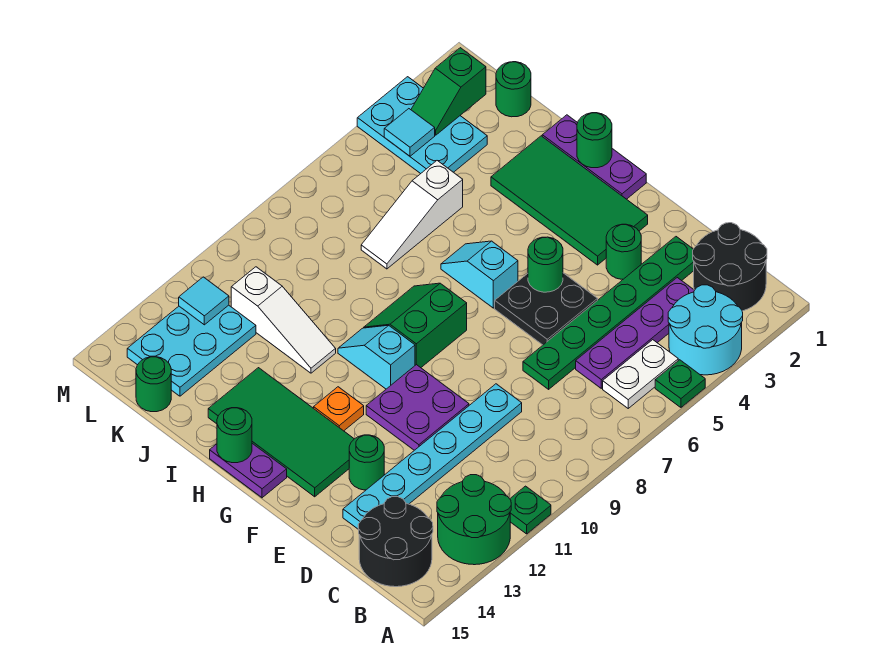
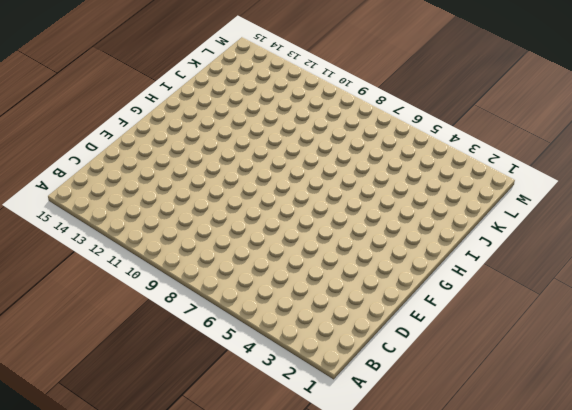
none -> cyan round brick A3:B4 level 1
none -> green plate A5 level 1
none -> green plate A11 level 1
none -> green round brick A12:B13 level 1

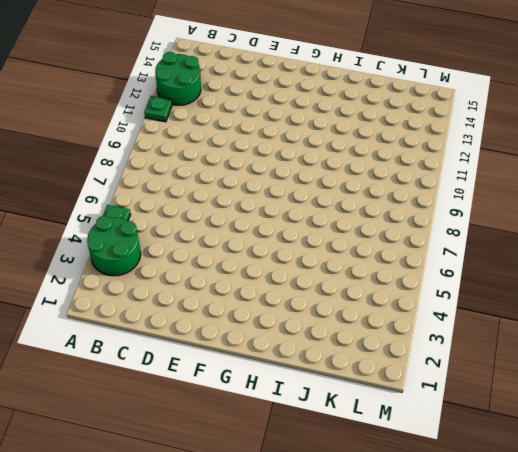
green round brick A3:B4 level 1 -> cyan round brick A3:B4 level 1
none -> black round brick B1:C2 level 1
none -> white plate B5:B6 level 1
none -> black round brick B14:C15 level 1
none -> purple plate C3:C6 level 1

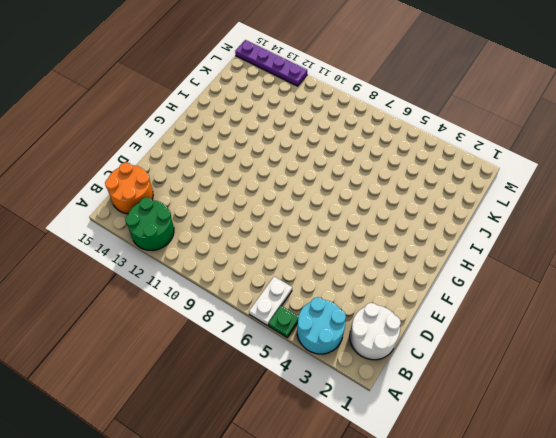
white plate A6:B6 level 1 -> white plate B5:B6 level 1
white round brick B1:C2 level 1 -> black round brick B1:C2 level 1
orange round brick B14:C15 level 1 -> black round brick B14:C15 level 1
purple plate M12:M15 level 1 -> purple plate C3:C6 level 1
none -> green plate A11 level 1
none -> green plate D2:D7 level 1
none -> cyan plate D9:D14 level 1
none -> green round brick E3 level 1

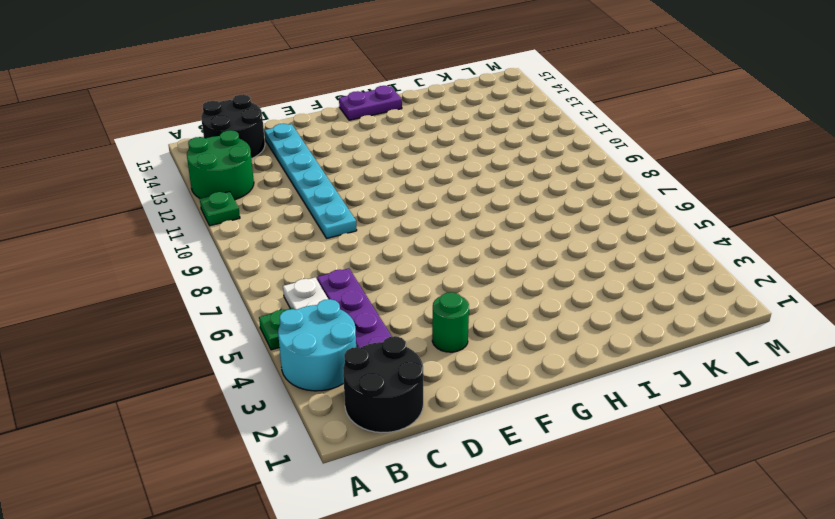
none -> green plate D2:D7 level 1
none -> black plate E5:F6 level 1
none -> purple plate E10:F11 level 1
none -> green round brick E13 level 1

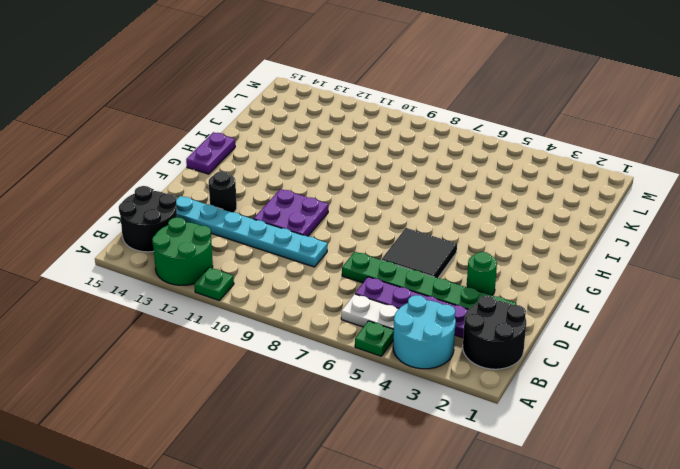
black tile E5:F6 level 1 -> black plate E5:F6 level 1
black round brick E13 level 1 -> green round brick E13 level 1
none -> green tile F2:I3 level 1
none -> green tile F13:I14 level 1
none -> purple plate G1:I1 level 1
none -> cyan slope G6:H6 level 1 top G

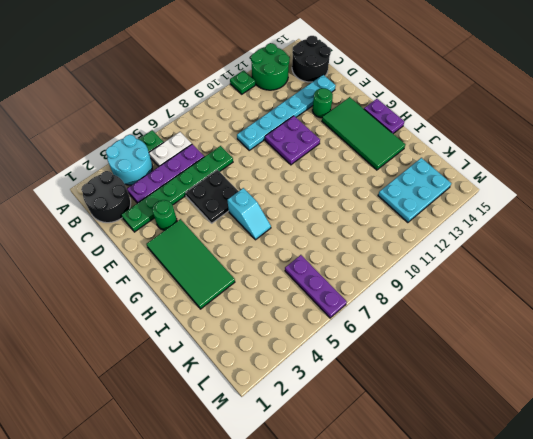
purple plate K6:M6 level 1 -> purple plate G1:I1 level 1
none -> green slope G8:H9 level 1 top G
none -> cyan slope G10:H10 level 1 top G
none -> orange plate G12 level 1
none -> white slope I11:K11 level 1 top K

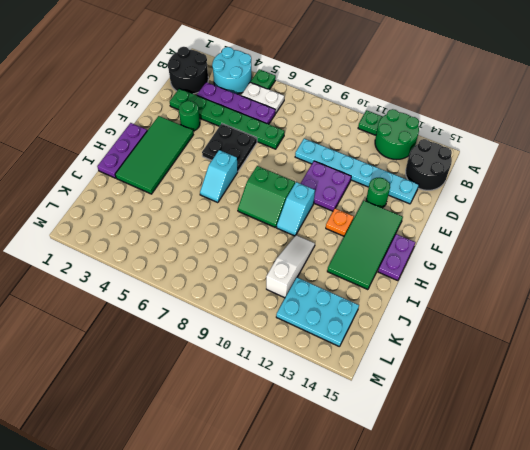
none -> white slope J5:J7 level 1 top 5
none -> green round brick K1 level 1
none -> cyan plate K3:M4 level 1
none -> green round brick K15 level 1

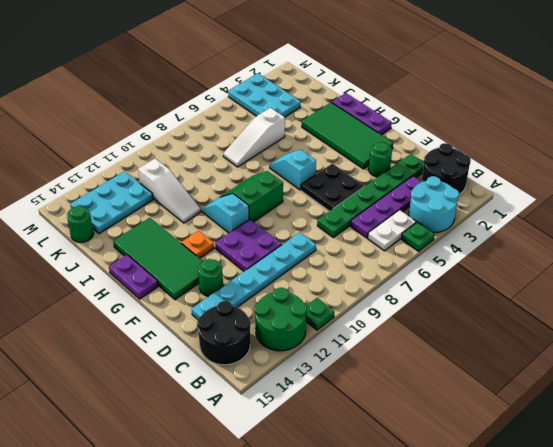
none -> green round brick K1 level 1
none -> green round brick F5 level 2
none -> green round brick H1 level 2
none -> green round brick H15 level 2

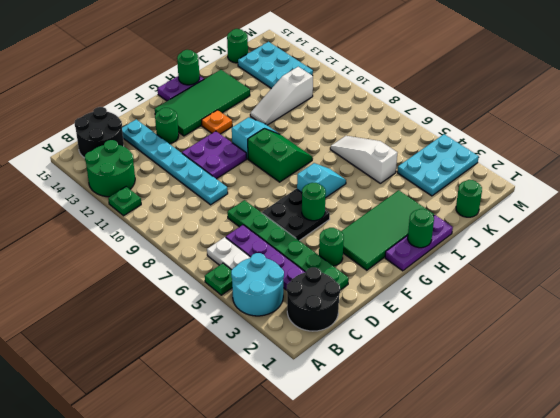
none -> green slope L2:L3 level 2 top 2
none -> cyan tile L4 level 2
none -> cyan tile L12 level 2

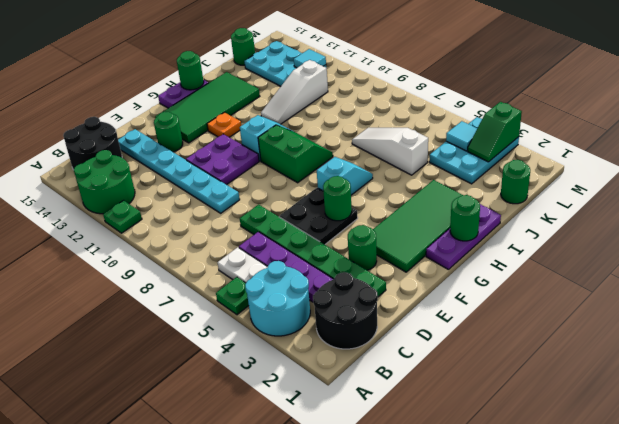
green slope L3:M3 level 2 top M -> green slope L2:L3 level 2 top 2

